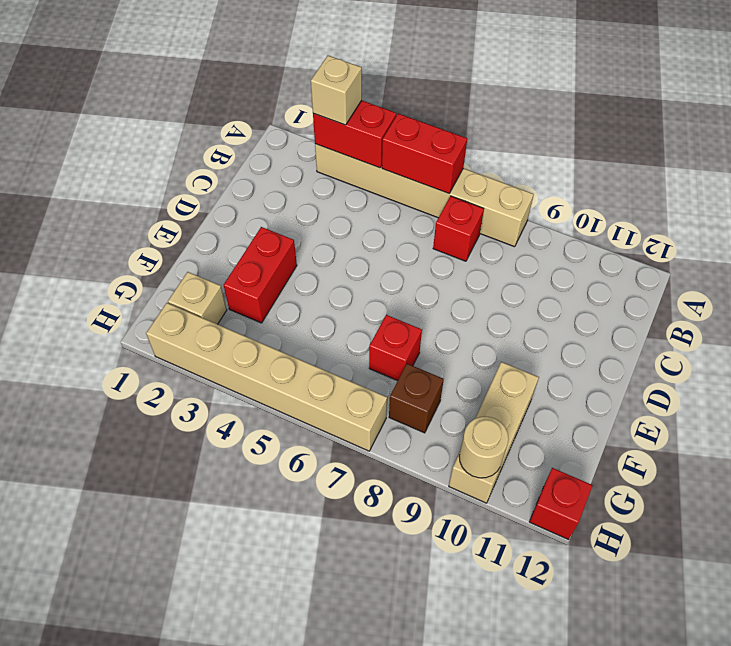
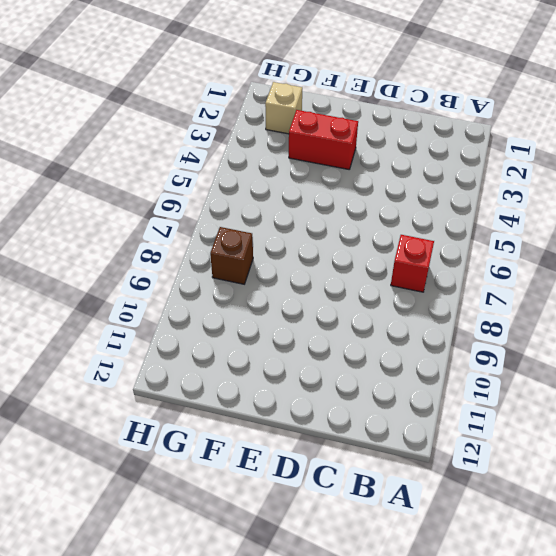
none -> tan brick A3:A8 level 1
none -> red brick F7 level 1
none -> tan brick F10:H10 level 1

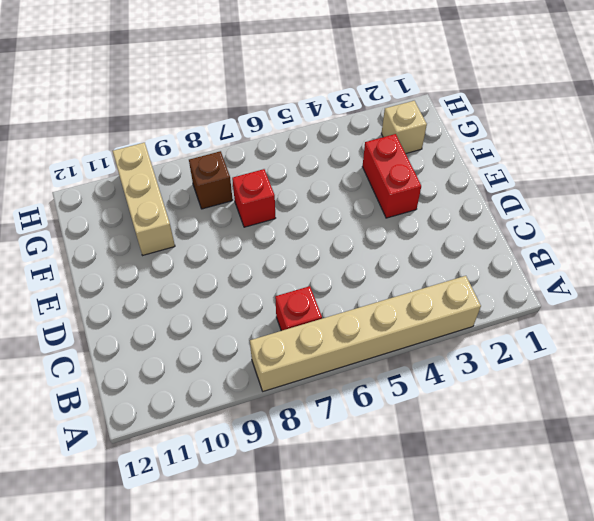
none -> tan brick H2:H7 level 1
none -> red brick H12 level 1
none -> red brick A3:A4 level 2

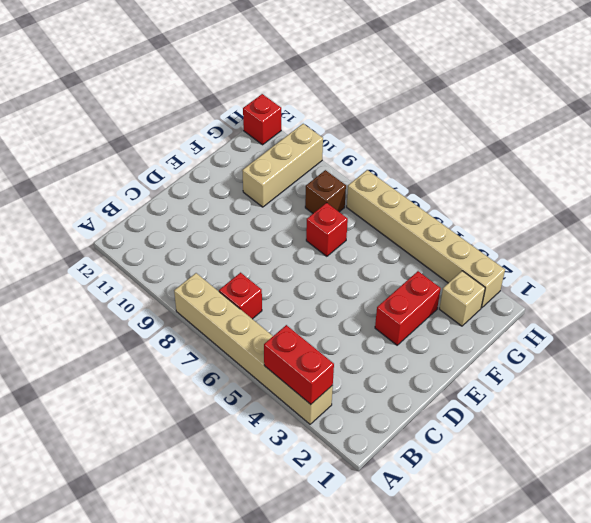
none -> red brick A5:A6 level 2
none -> tan round brick H10 level 2
none -> tan brick A3 level 3

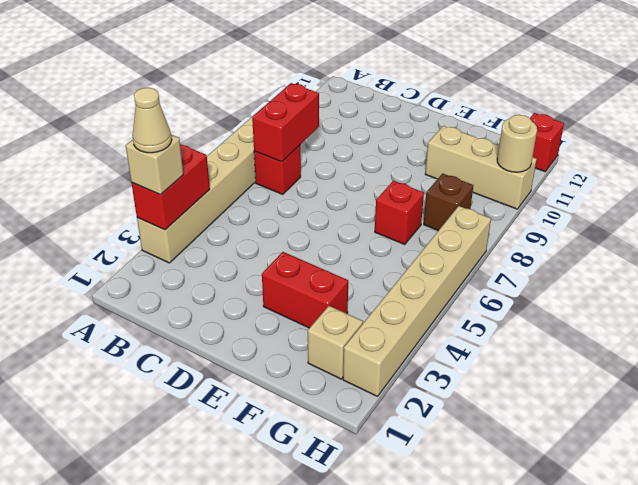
tan cone A3 level 4 -> none
red brick B7:B8 level 2 -> red brick A5:A6 level 2

